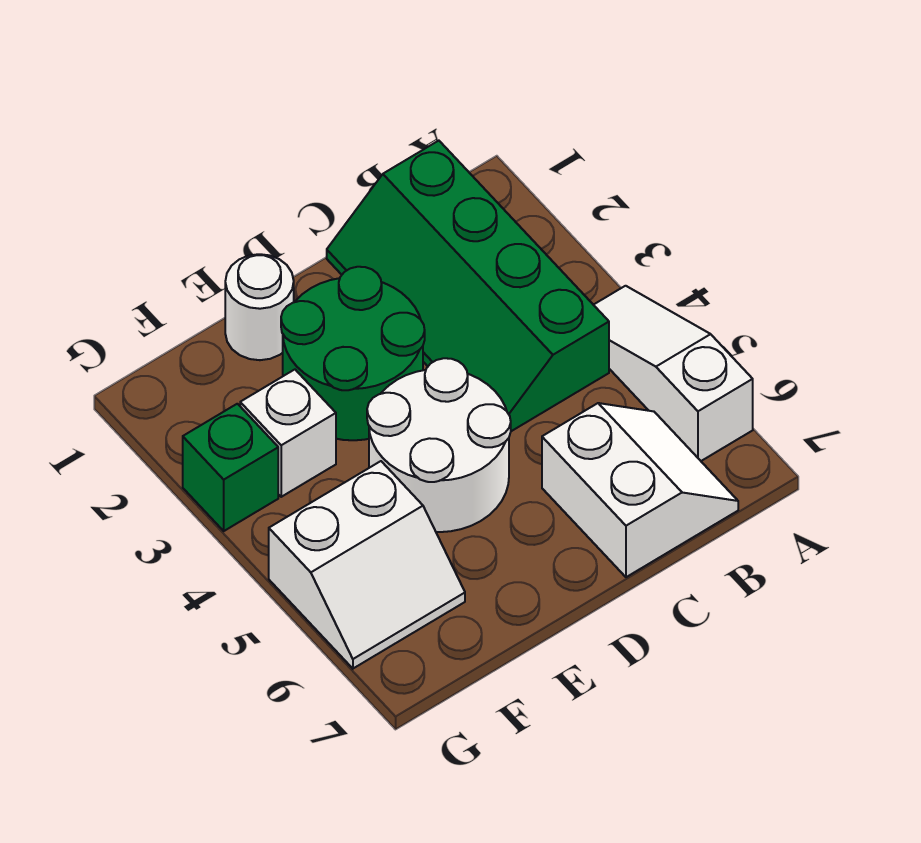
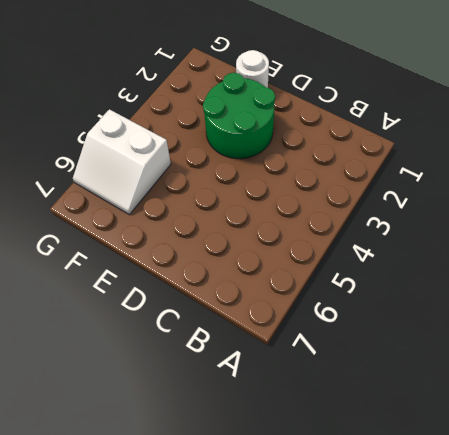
none -> white slope A4:A6 level 1 top 6
none -> green slope B1:C4 level 1 top B

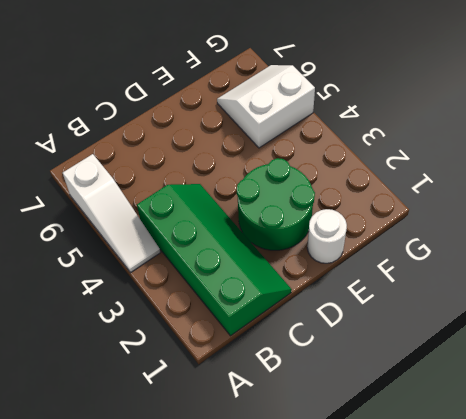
none -> white slope B6:C7 level 1 top C
none -> white round brick D4:E5 level 1

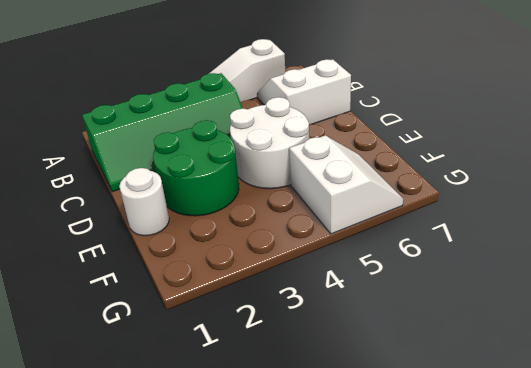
none -> white brick F3 level 1
none -> green brick G3 level 1

